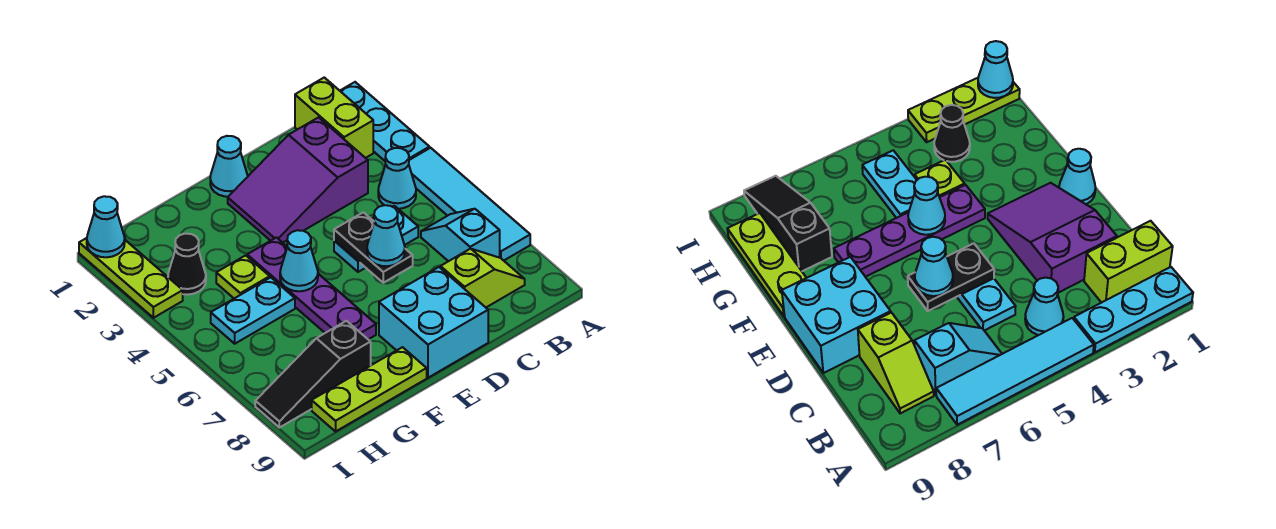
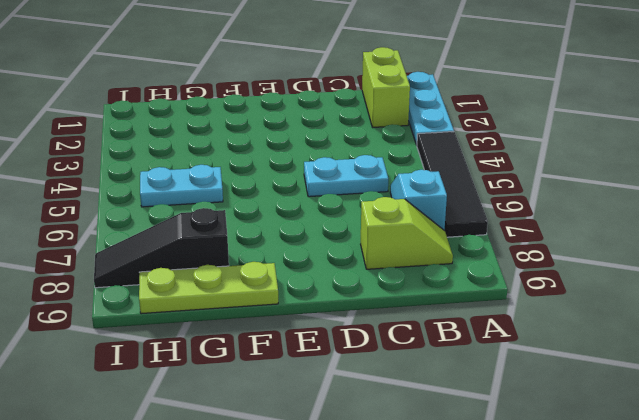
black tile A4:A7 level 1 -> cyan tile A4:A7 level 1
none -> cyan cone B4 level 1
none -> purple slope C2:E3 level 1 top C
none -> cyan brick D8:E9 level 1

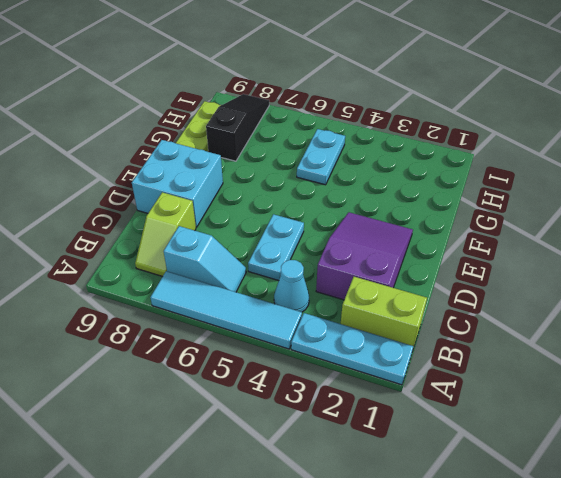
none -> cyan cone E1 level 1
none -> purple plate F4:F7 level 1
none -> lime plate G4 level 1

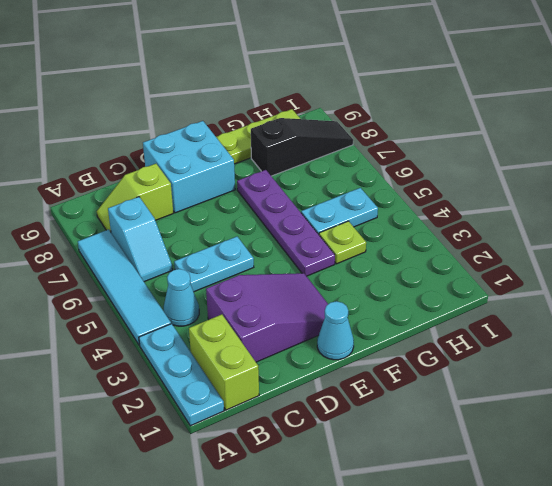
none -> black cone H3 level 1
none -> lime plate I1:I3 level 1
none -> black plate D5:D6 level 2

